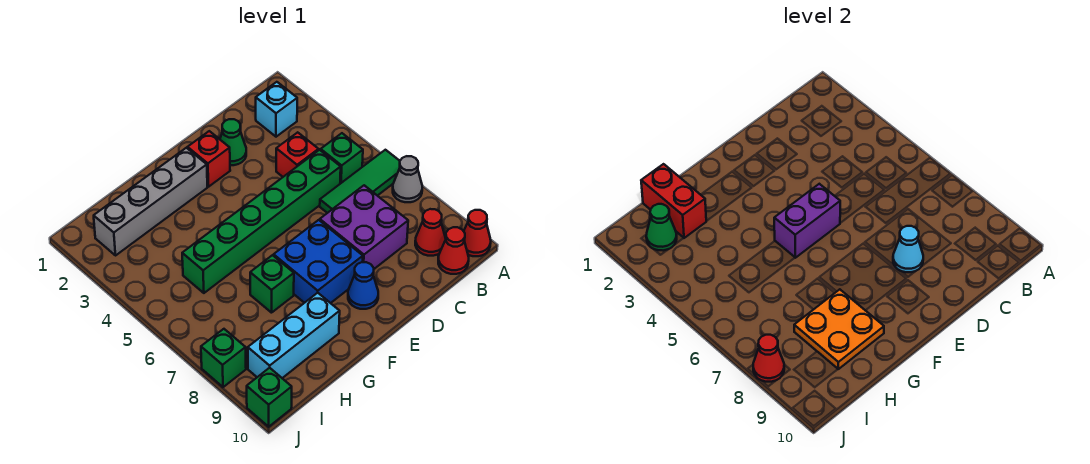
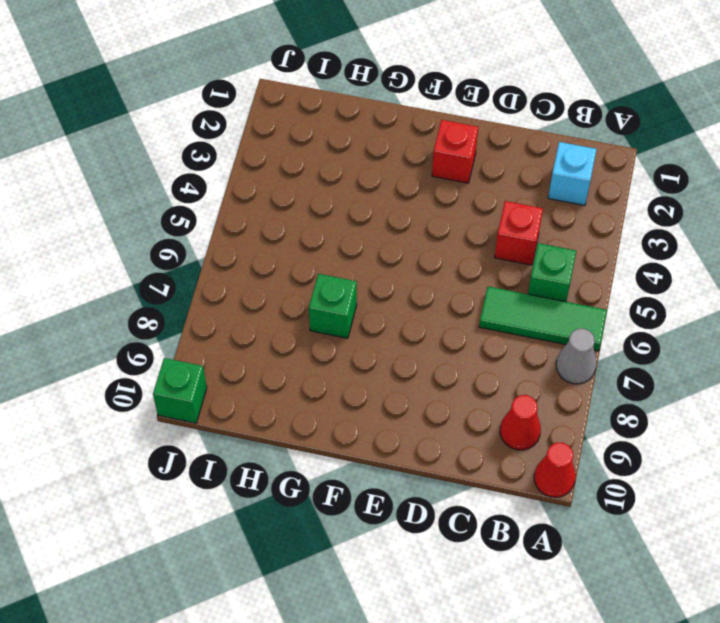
none -> red cone B10 level 1
none -> green brick C5:H5 level 1
none -> purple brick C7:D8 level 1

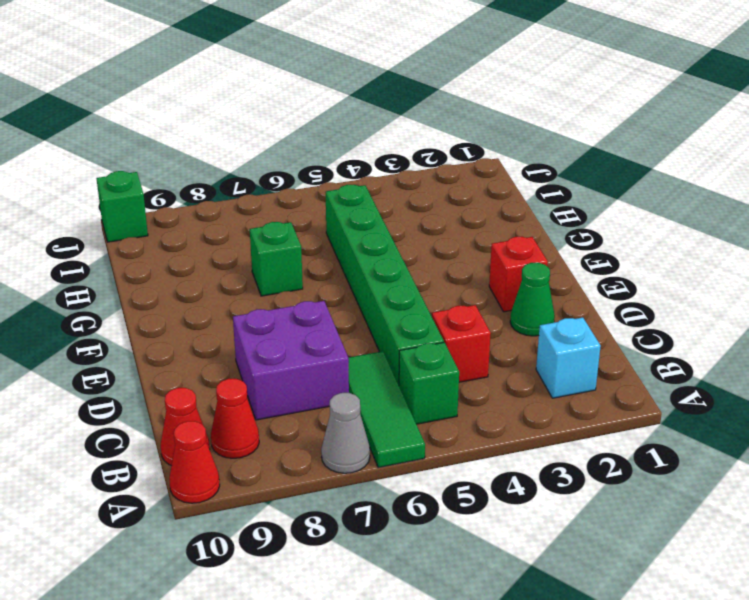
none -> blue brick E7:F8 level 1
none -> blue cone E9 level 1
none -> grey brick F2:I2 level 1

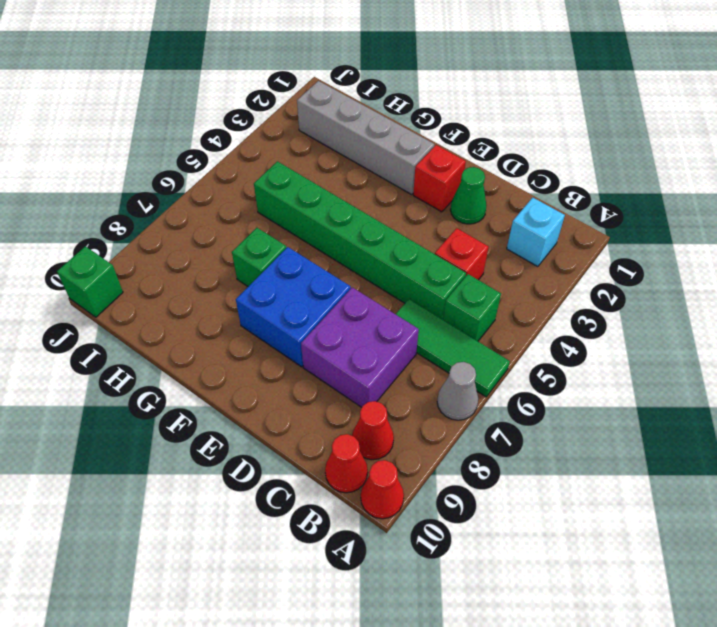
none -> blue cone E9 level 1
none -> cyan brick G9:I9 level 1
none -> green brick J8 level 1

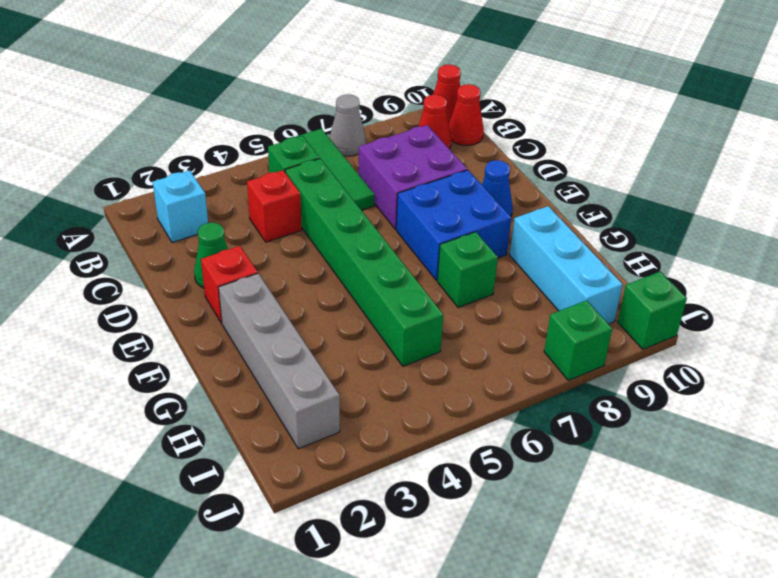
none -> cyan cone D8 level 2
none -> purple brick E5:F5 level 2
none -> orange plate G8:H9 level 2

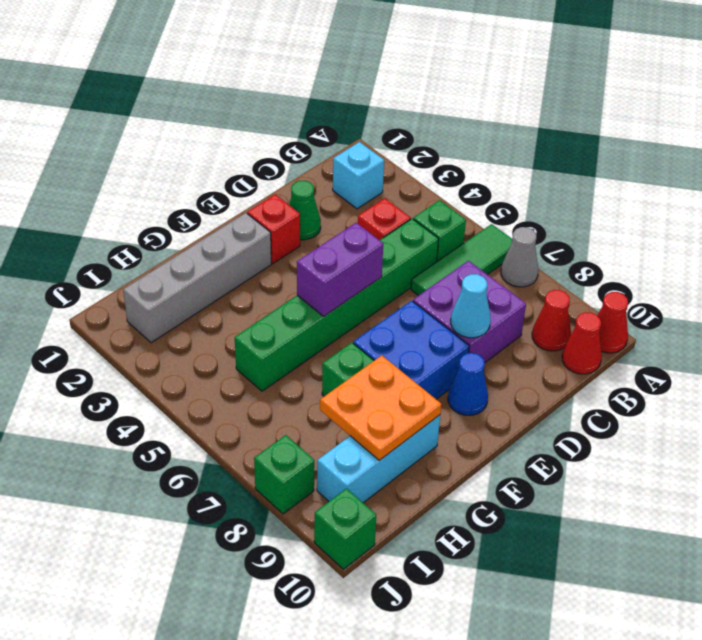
none -> red brick H1:H2 level 2
none -> green cone I2 level 2
none -> red cone J8 level 2

